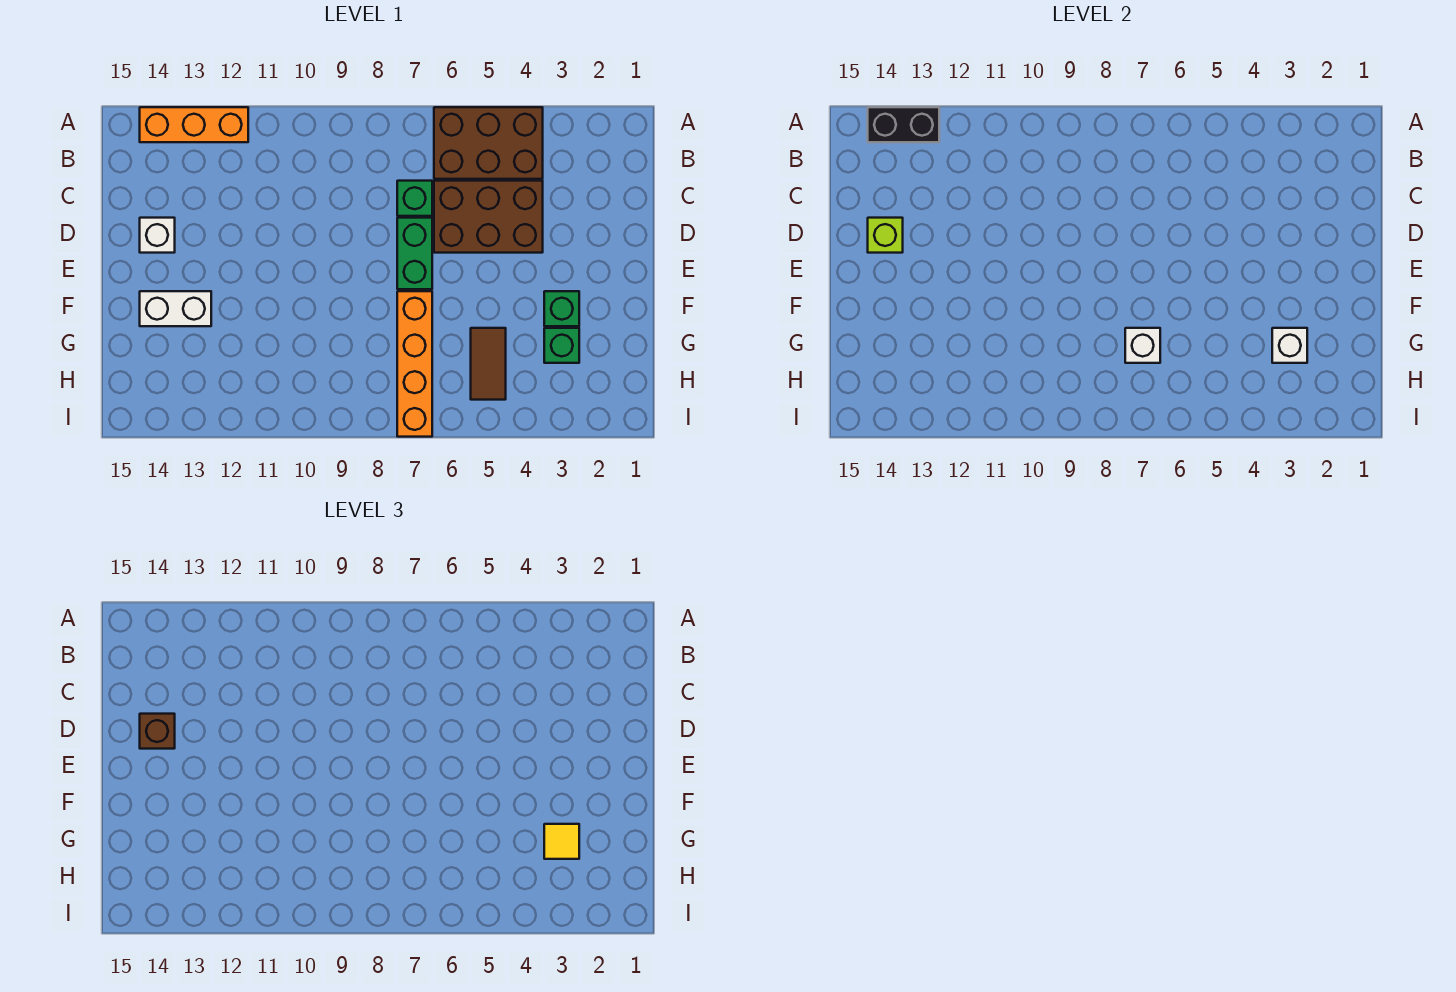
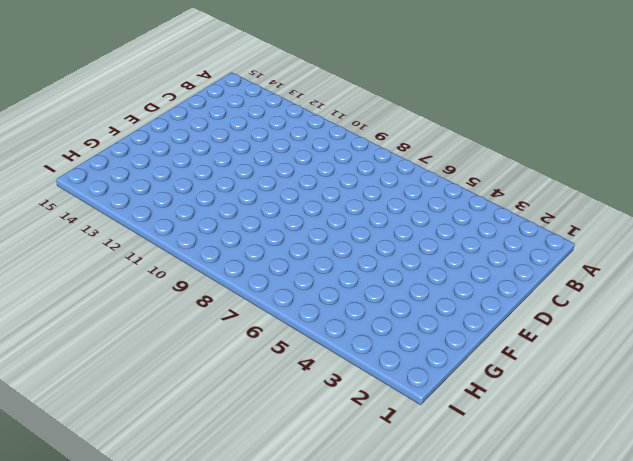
none -> brown brick A4:B6 level 1
none -> orange brick A12:A14 level 1
none -> brown brick C4:D6 level 1

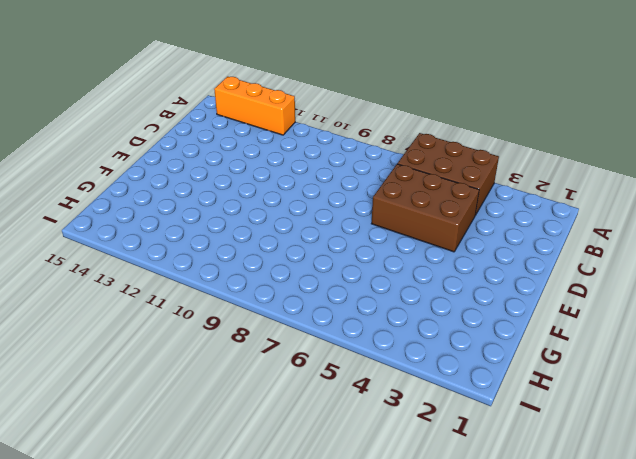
none -> green brick C7 level 1
none -> green brick D7:E7 level 1
none -> white brick D14 level 1

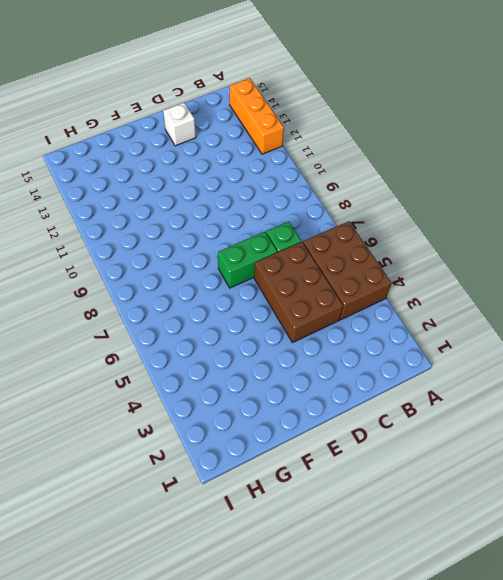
none -> green brick F3 level 1
none -> orange brick F7:I7 level 1
none -> white brick F13:F14 level 1

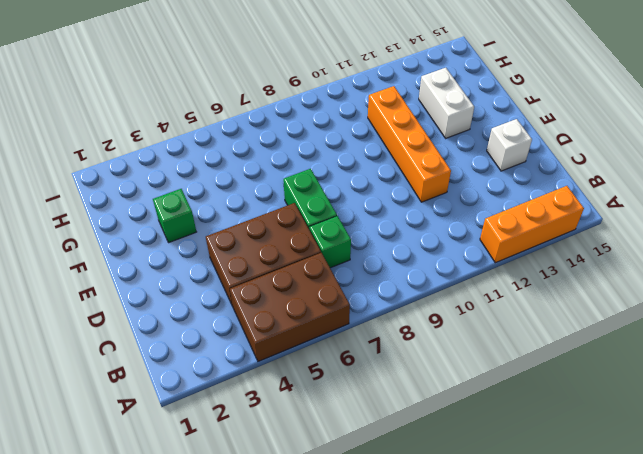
orange brick D11:G11 level 1 -> orange brick F7:I7 level 1
white brick F13:G13 level 1 -> white brick F13:F14 level 1
none -> green brick G3 level 1
none -> brown tile G5:H5 level 1
none -> black brick A13:A14 level 2

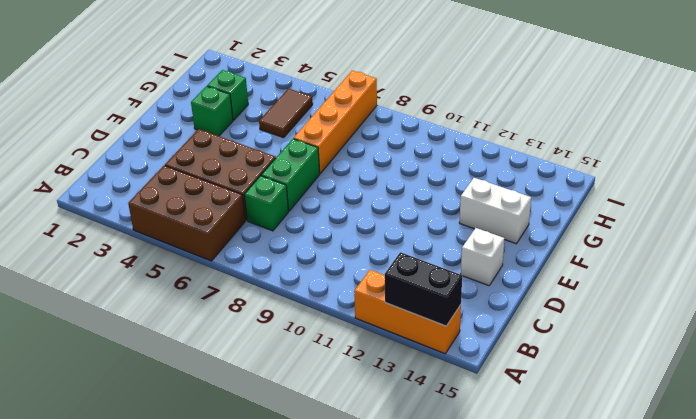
none -> lime brick D14 level 2
none -> white brick G3 level 2
none -> white brick G7 level 2

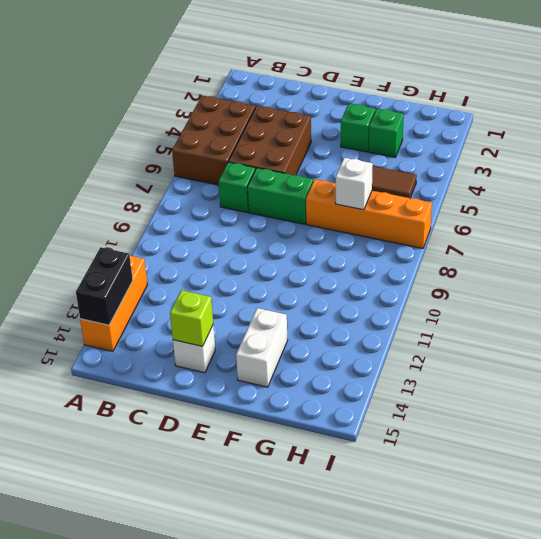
none -> white brick G3 level 2
none -> brown brick D14 level 3
none -> yellow tile G3 level 3

